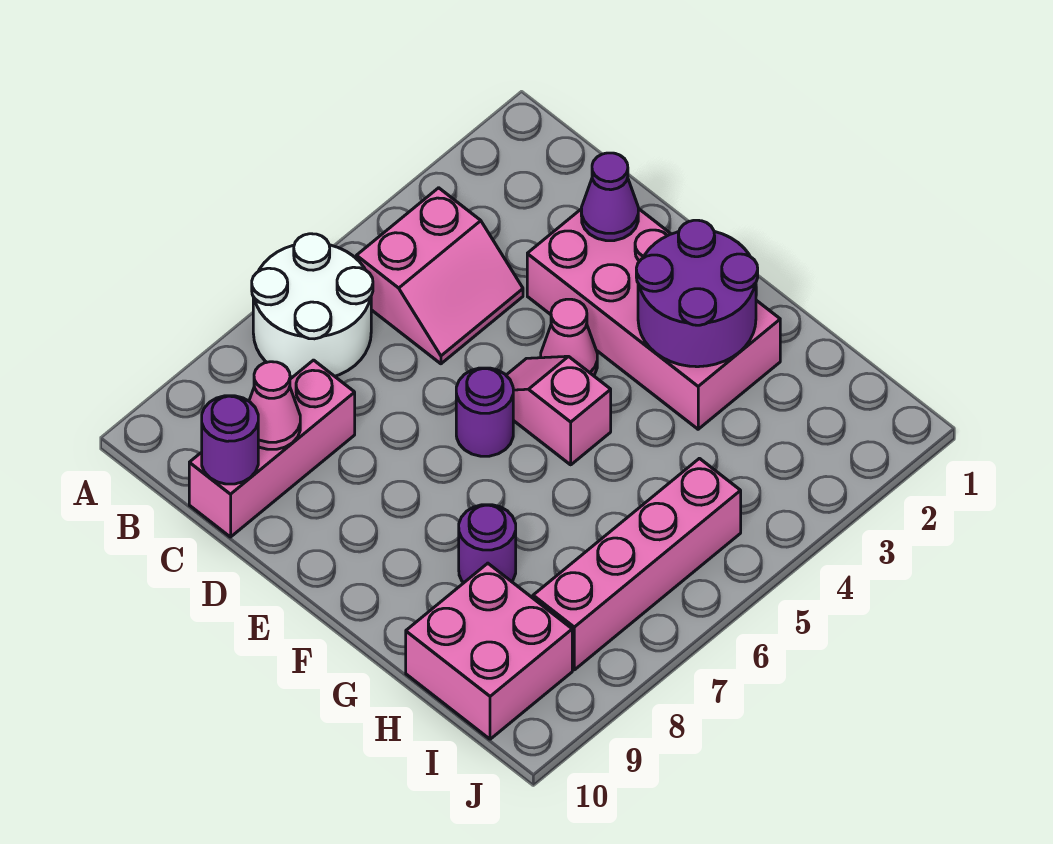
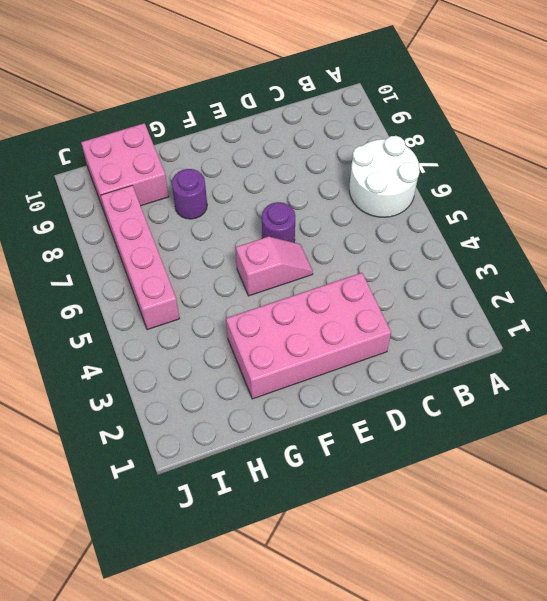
none -> pink slope B4:C5 level 1 top B
none -> pink brick C8:C10 level 1
none -> pink cone E4 level 1

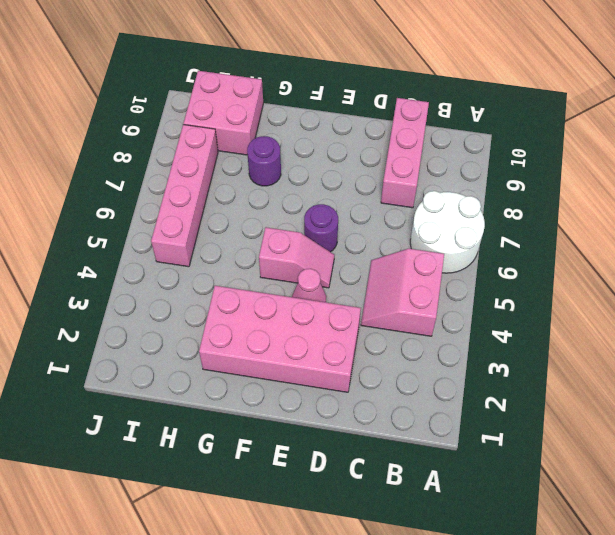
none -> pink cone C9 level 2
none -> purple round brick C10 level 2
none -> purple cone D2 level 2

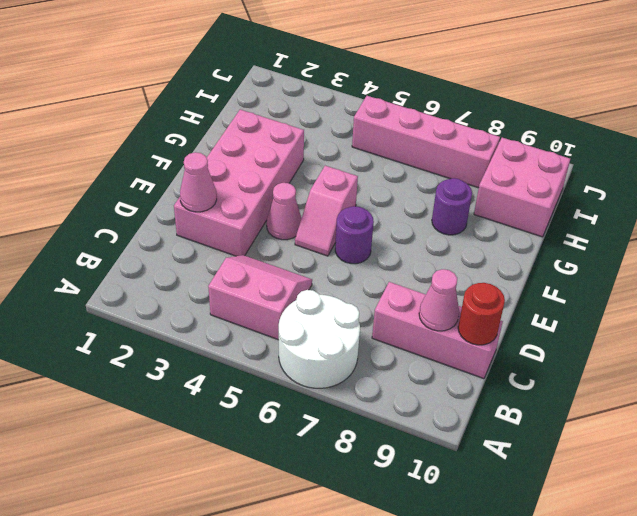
red round brick C10 level 2 -> purple round brick C10 level 2
pink cone D2 level 2 -> purple cone D2 level 2
none -> purple round brick F2:G3 level 2

